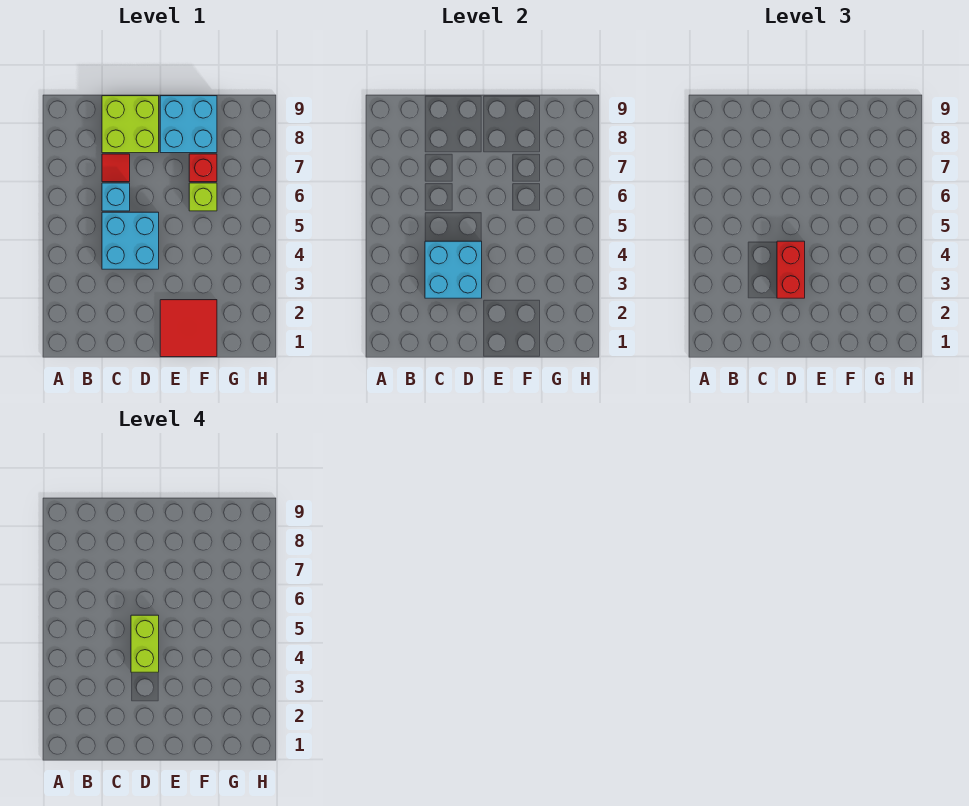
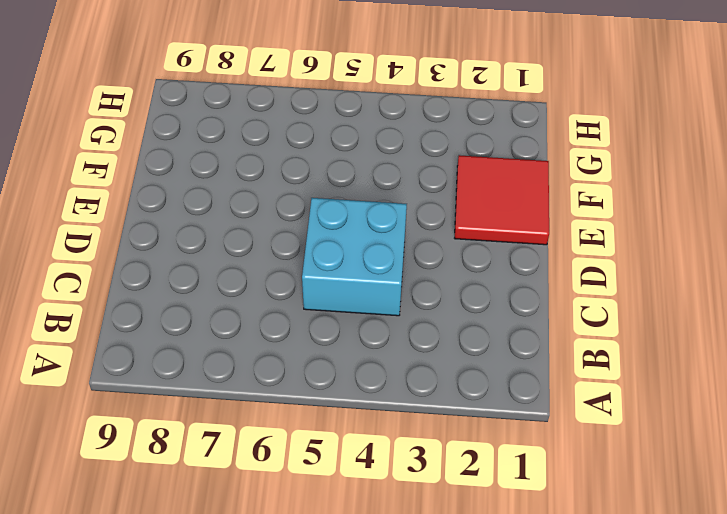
none -> cyan brick C6 level 1
none -> red tile C7 level 1

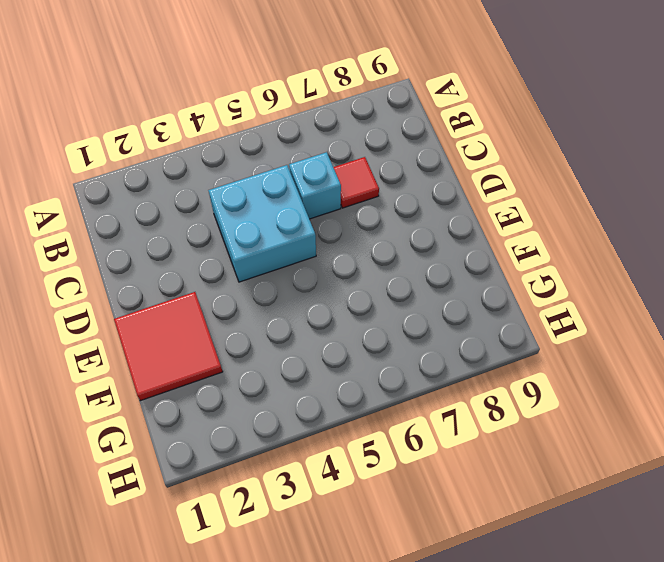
none -> lime brick C8:D9 level 1
none -> cyan brick E8:F9 level 1

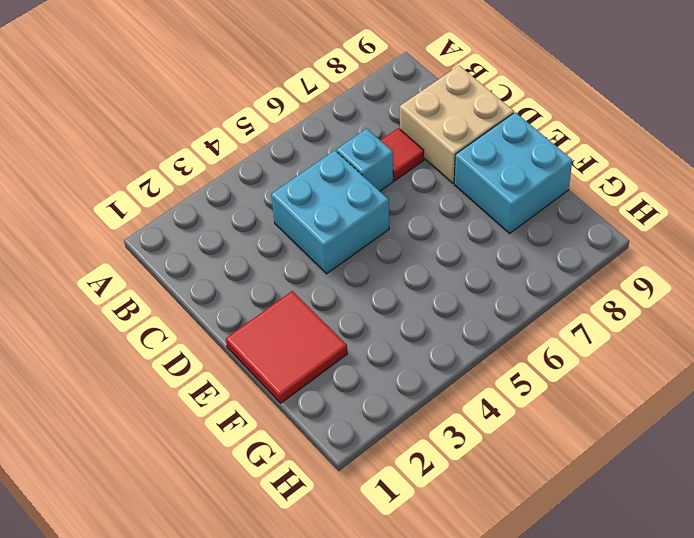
tan brick C8:D9 level 1 -> lime brick C8:D9 level 1
none -> lime brick F6 level 1
none -> red brick F7 level 1

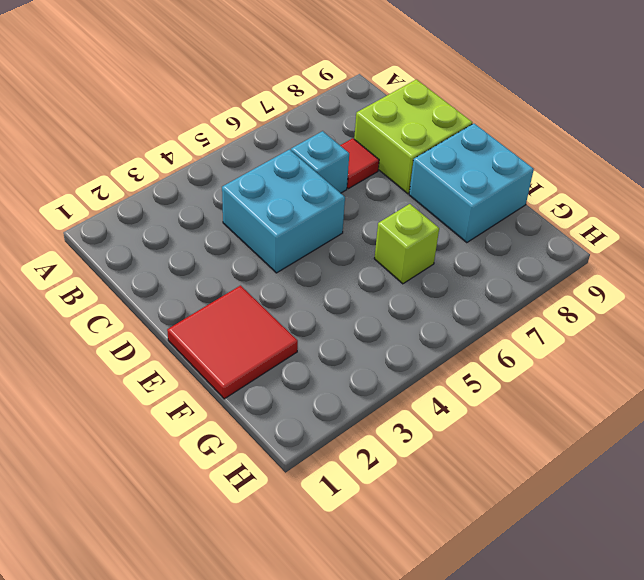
none -> red brick F7 level 1
none -> cyan brick C3:D4 level 2

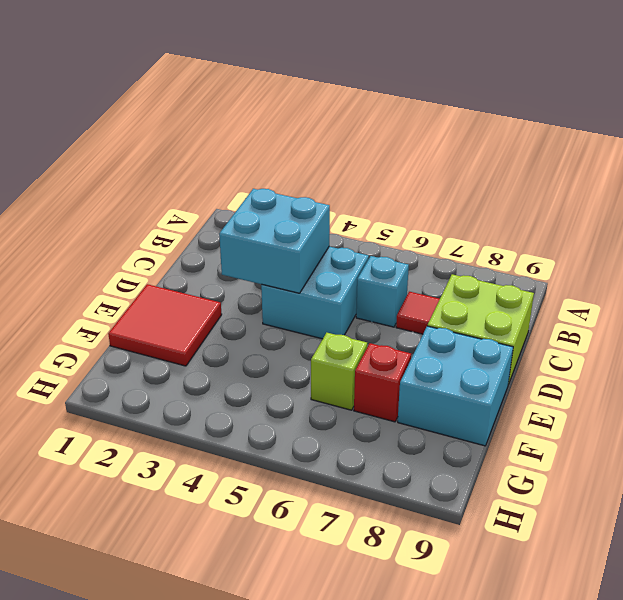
none -> red brick D3:D4 level 3
none -> lime brick D4:D5 level 4

